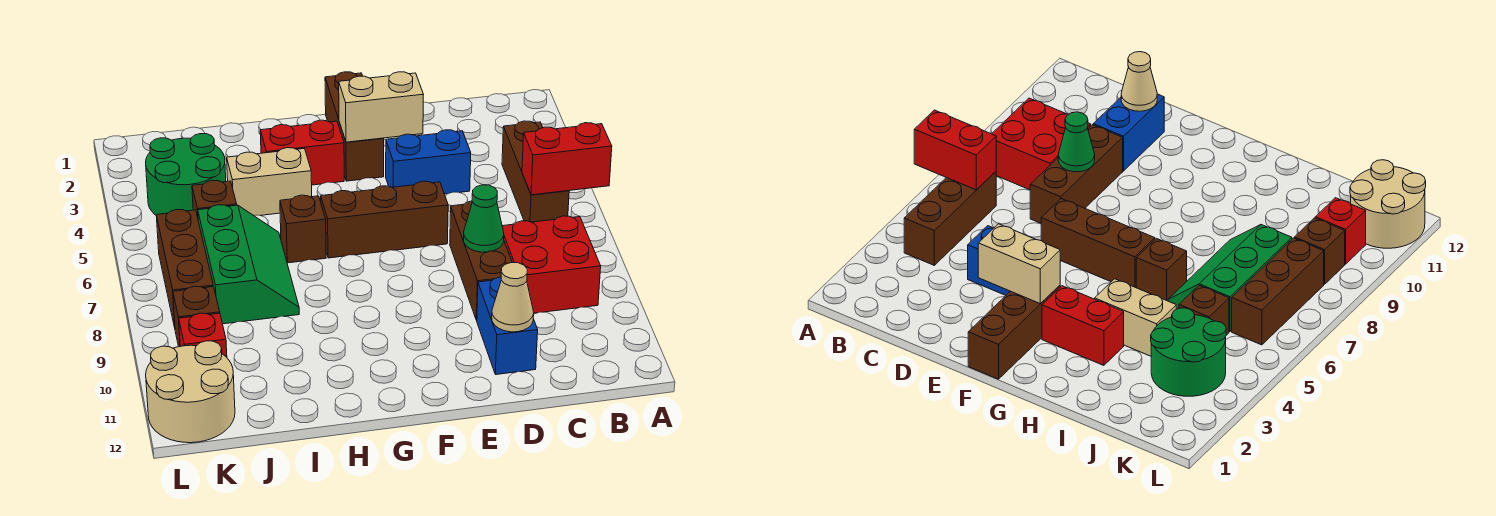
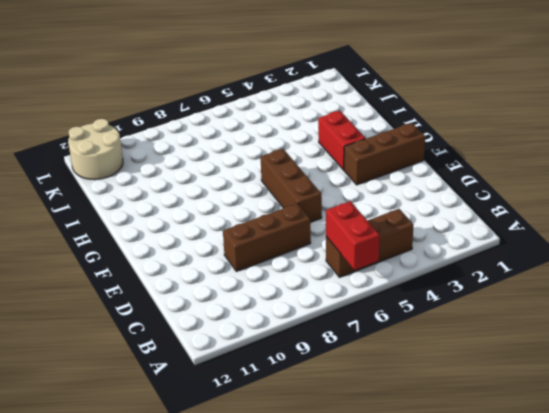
none -> red brick B8:C9 level 1
none -> blue brick D4:E4 level 1
none -> blue brick D10:D11 level 1

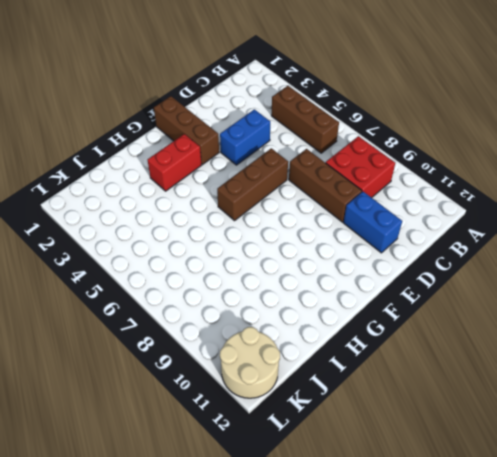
none -> tan brick H4:I4 level 1
none -> brown brick H6 level 1
none -> green slope I6:J8 level 1 top J

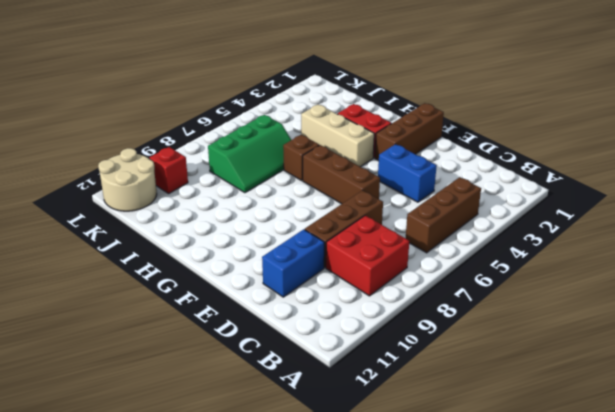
tan brick G4:I4 level 1 -> tan brick H4:I4 level 1
none -> green round brick J3:K4 level 1
none -> brown brick J5 level 1
none -> brown brick K6:K8 level 1

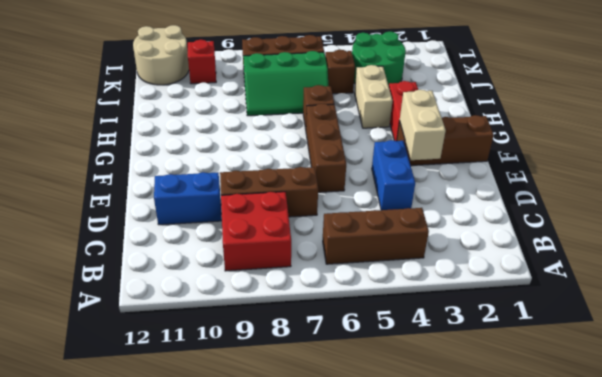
none -> brown brick K9 level 1
none -> red brick A6:B6 level 2
none -> green cone D8 level 2

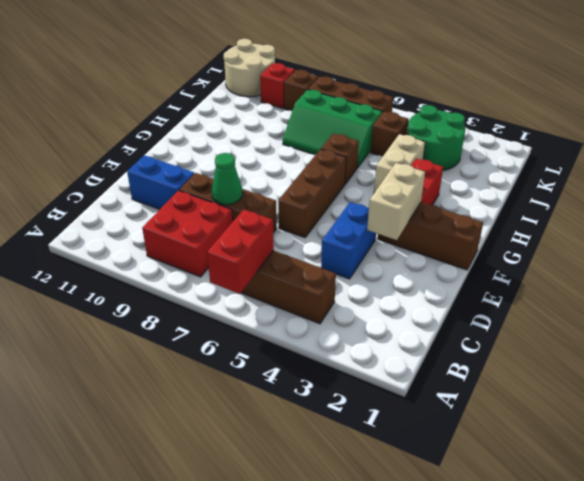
none -> tan cone D11 level 2

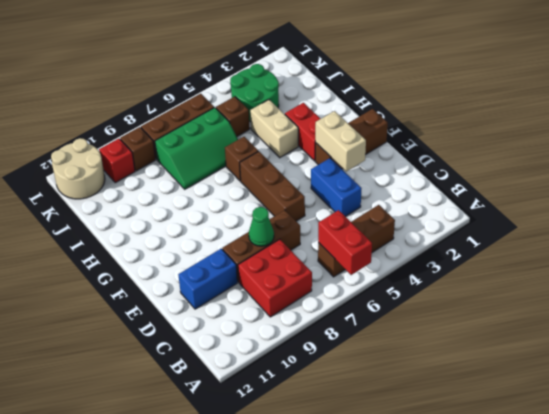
none -> tan cone D11 level 2

